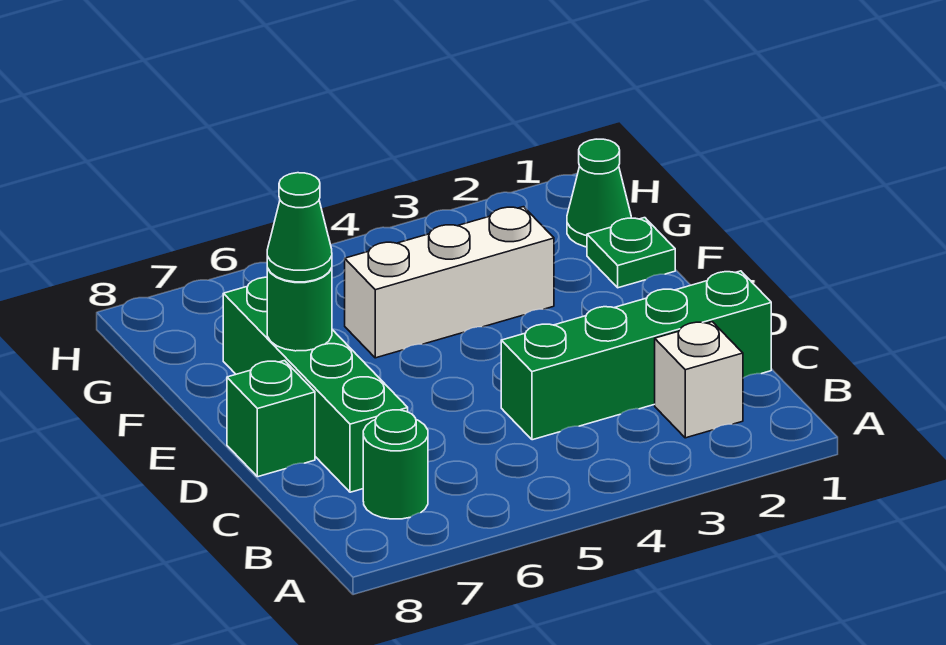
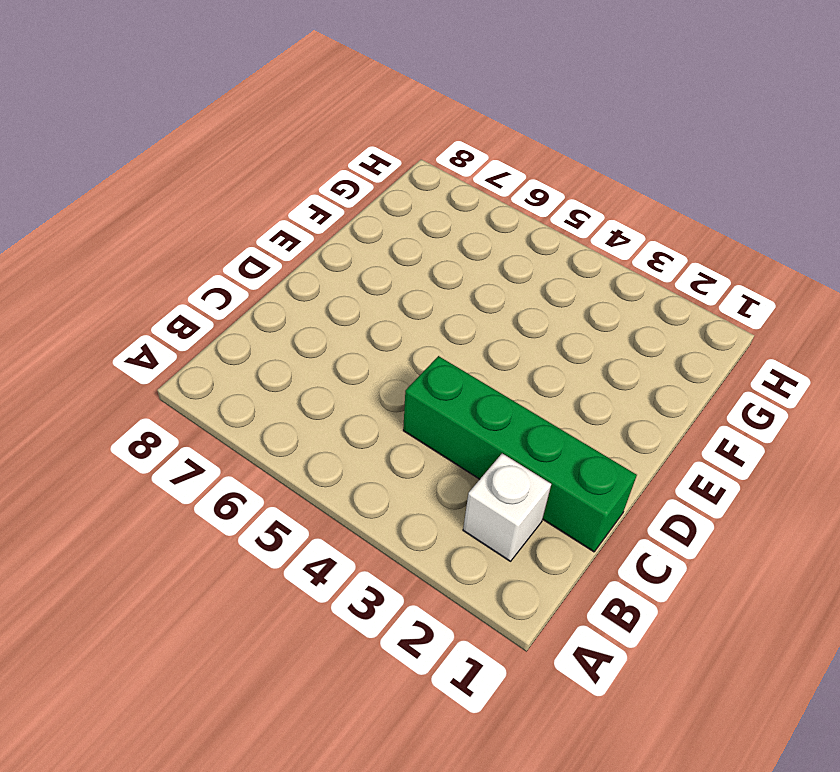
none -> green round brick B7 level 1
none -> green brick C7:F7 level 1

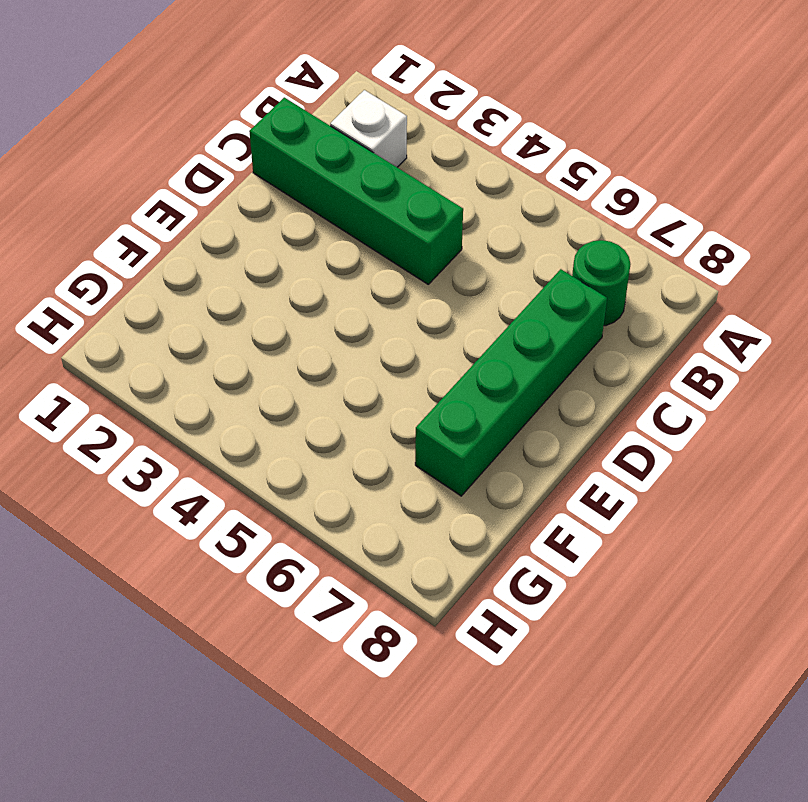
none -> green brick D8 level 1
none -> green plate F1 level 1

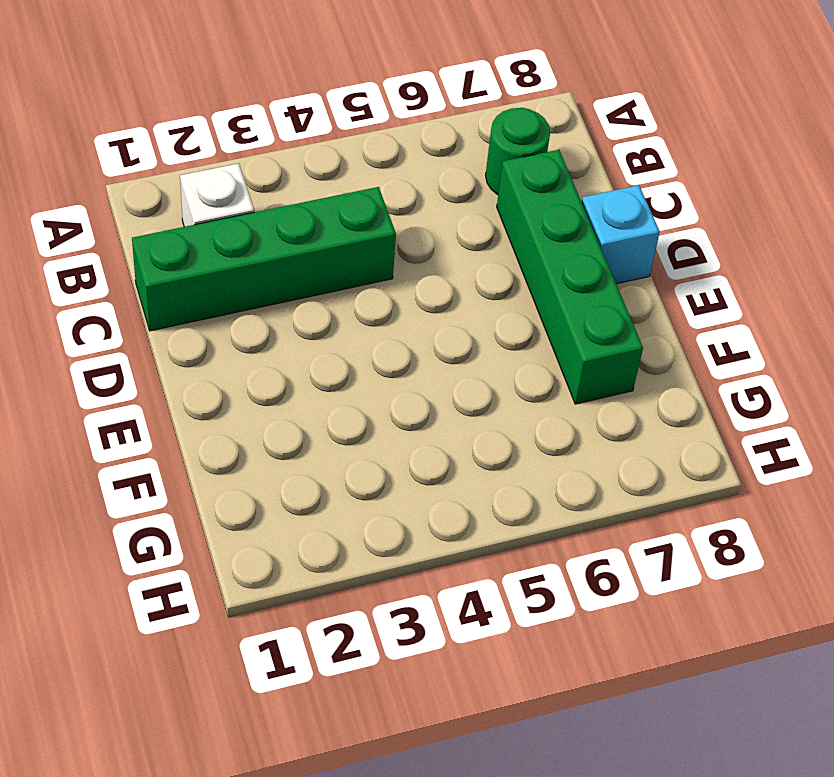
cyan brick D8 level 1 -> green brick D8 level 1
none -> green plate F1 level 1
none -> white brick F3:F5 level 1

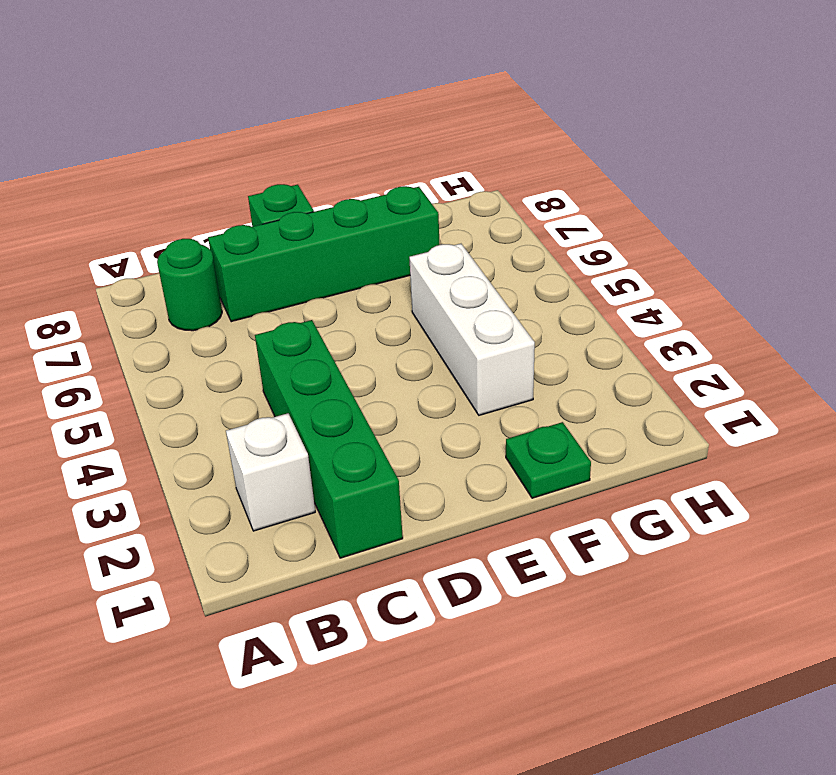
none -> green cone G1 level 1
none -> green round brick E7 level 2

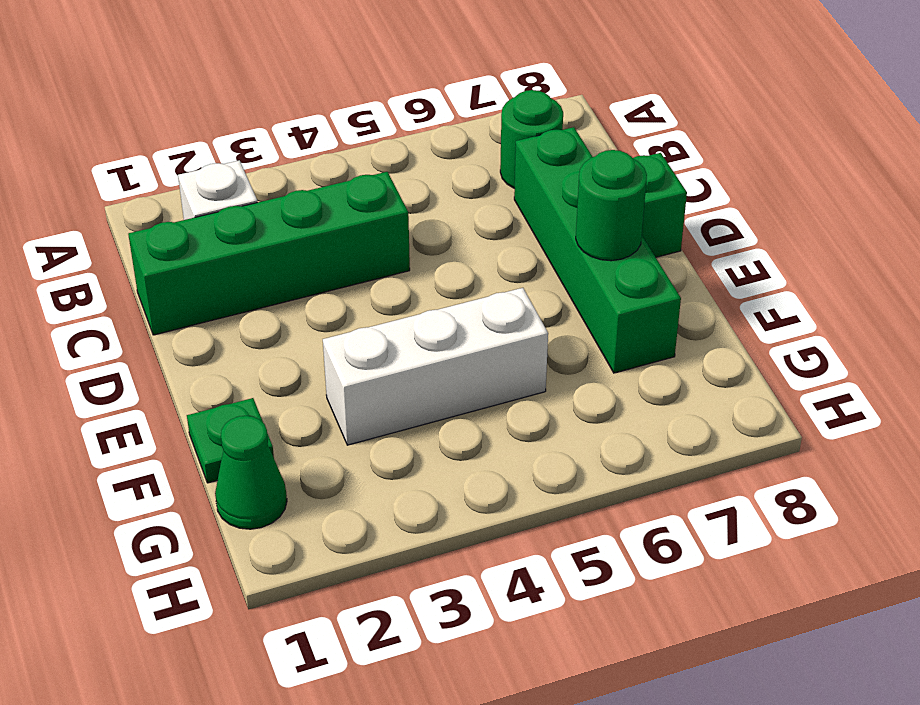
none -> green cone E7 level 3

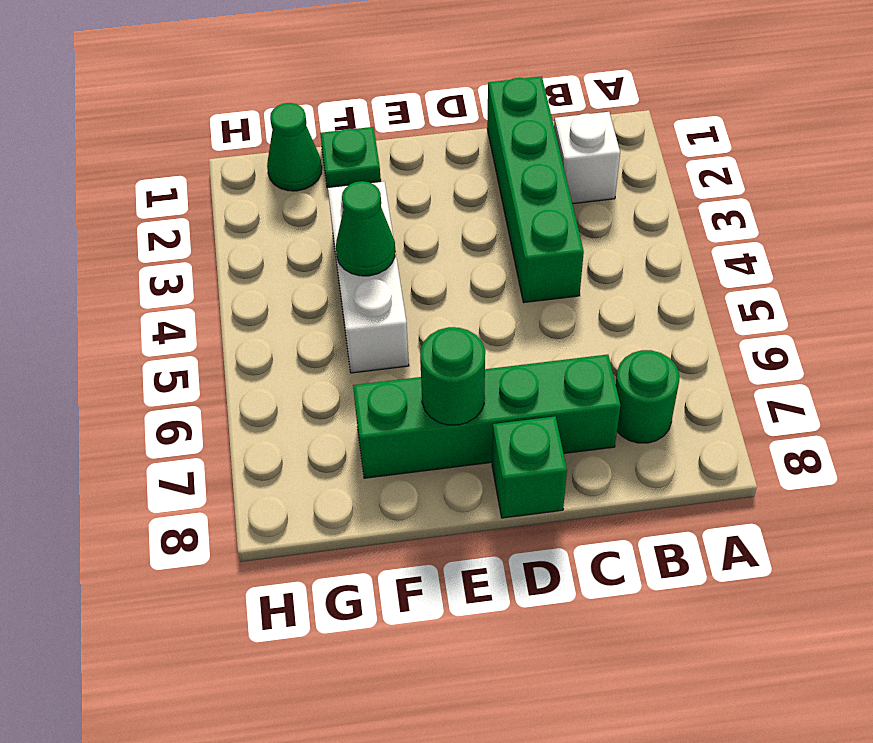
green cone F4 level 2 -> green cone E7 level 3

